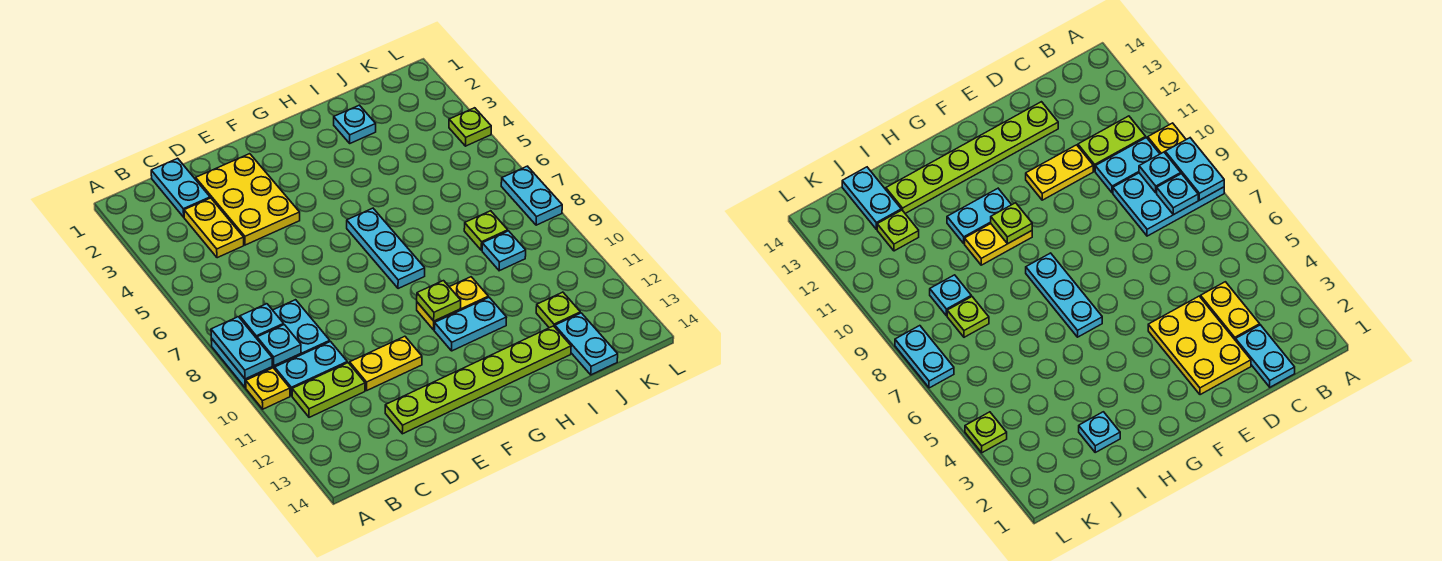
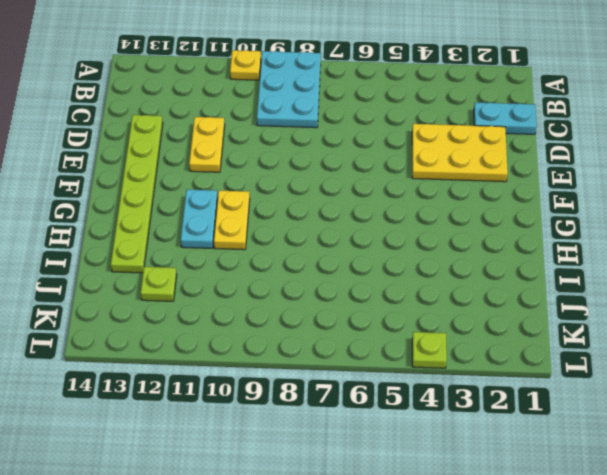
none -> cyan plate B10:C10 level 1
none -> lime plate B11:C11 level 1
none -> yellow plate C3:C4 level 1

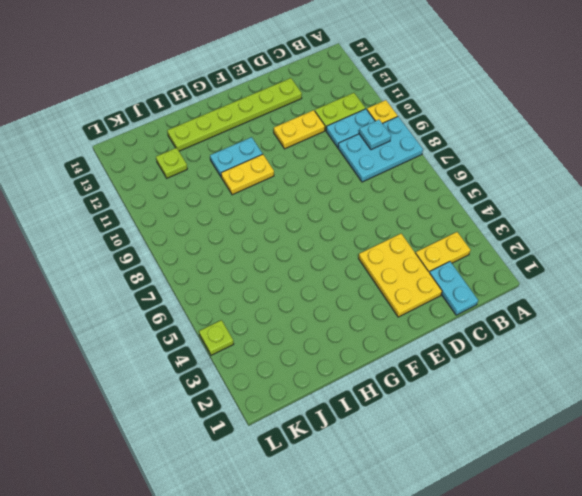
yellow plate B3:C3 level 1 -> yellow plate C3:C4 level 1
none -> cyan plate G6:G8 level 1
none -> cyan plate I2 level 1
none -> lime plate J8 level 1

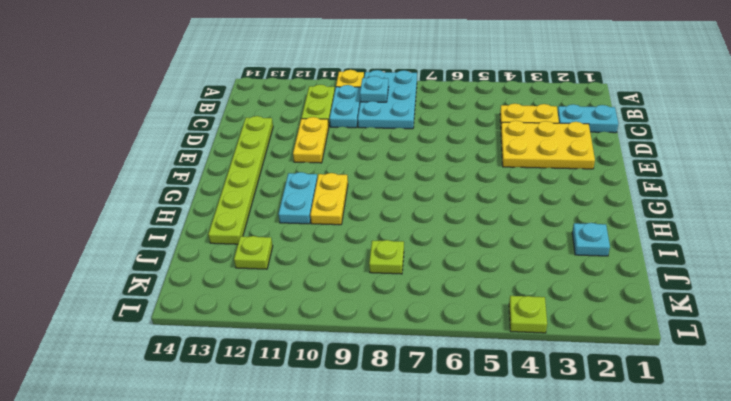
none -> cyan plate G6:G8 level 1
none -> cyan plate J9 level 1
none -> cyan plate J13:J14 level 1

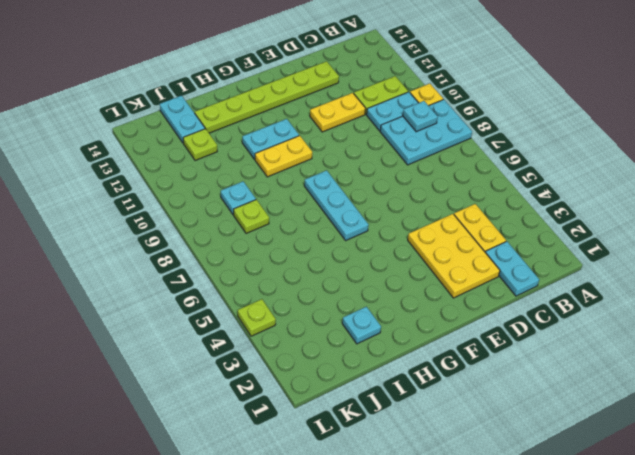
none -> cyan plate L7:L8 level 1
none -> cyan plate A8:A9 level 2
none -> cyan plate B8 level 2

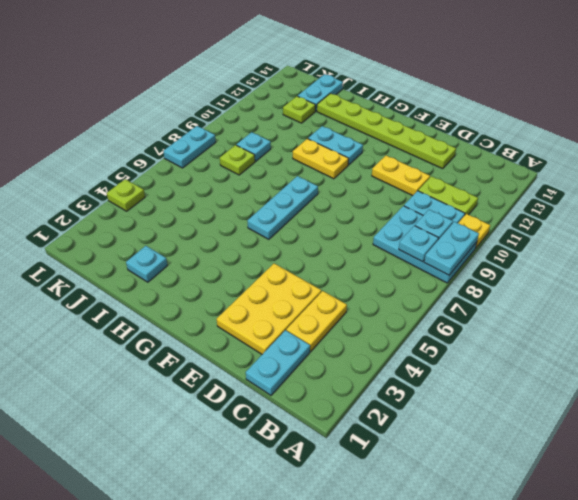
none -> lime plate G10 level 2

